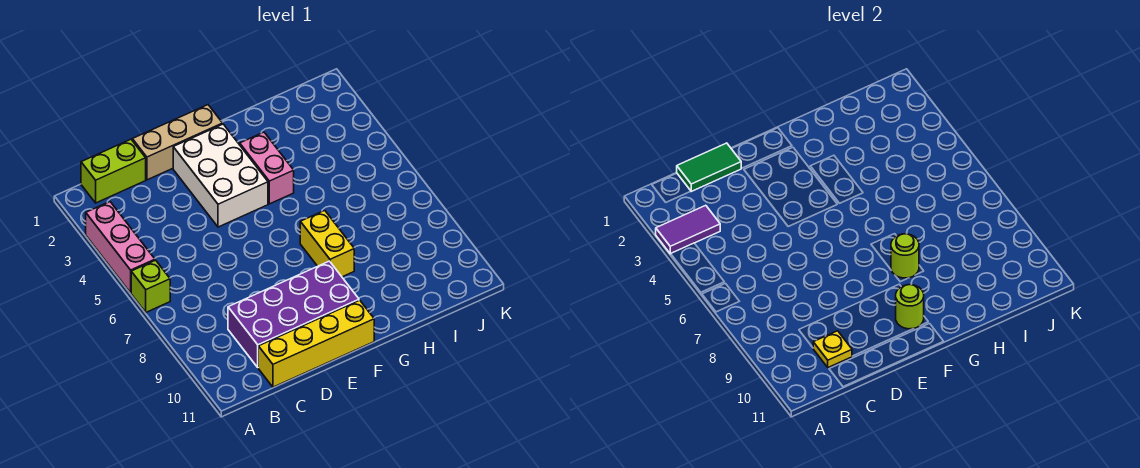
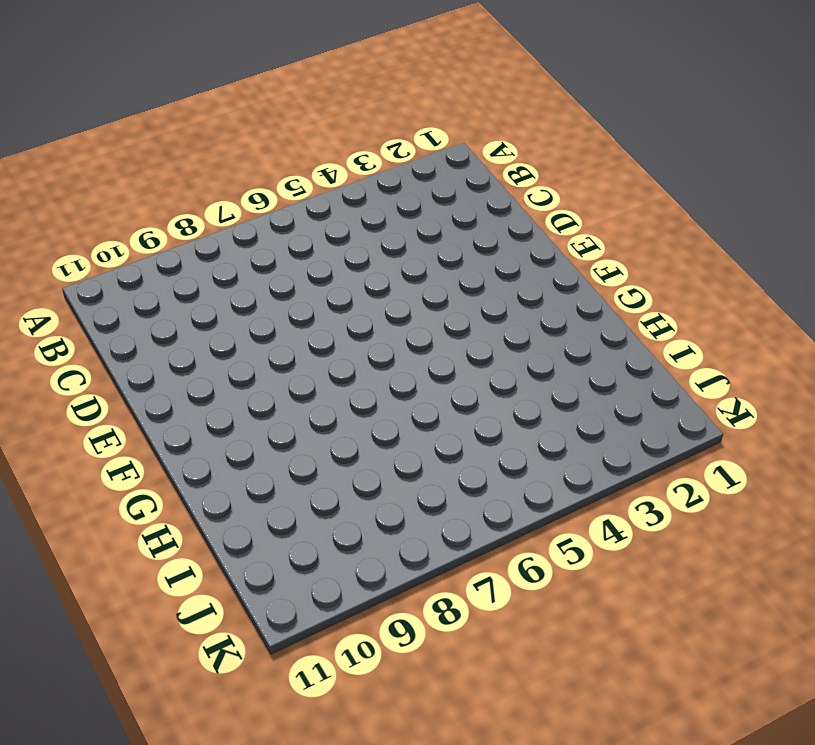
none -> pink brick A3:A5 level 1
none -> lime brick A6 level 1
none -> lime brick B1:C1 level 1

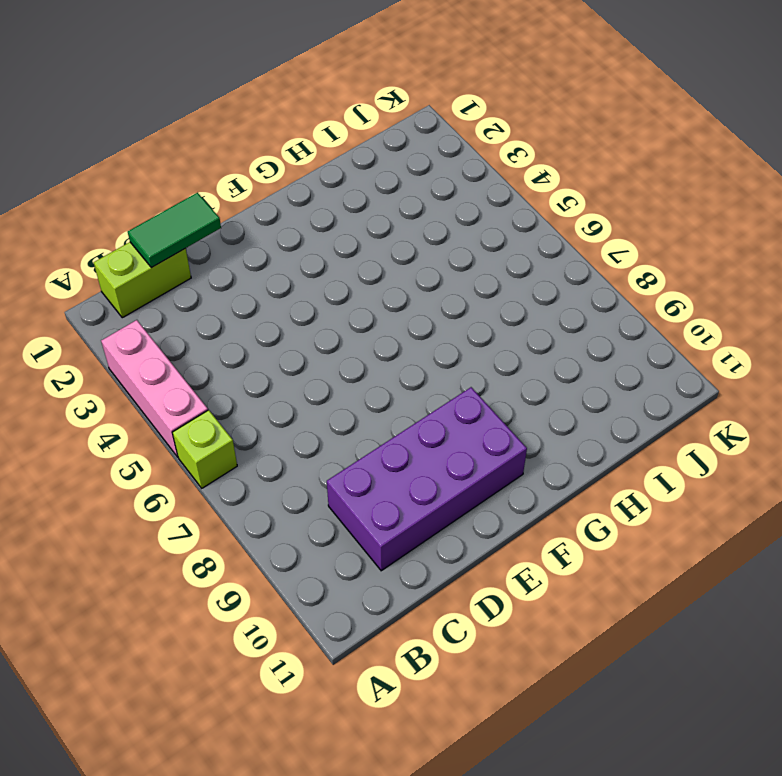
none -> yellow brick C11:F11 level 1
none -> tan brick D1:F1 level 1
none -> white brick E2:F4 level 1

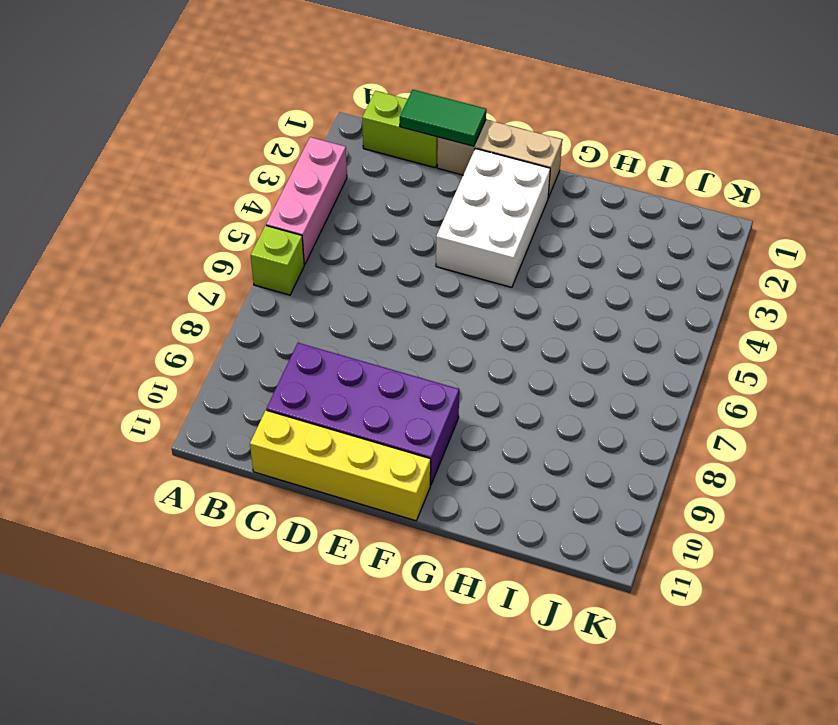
none -> pink brick G3:G4 level 1
none -> yellow brick G7:G8 level 1
none -> purple tile A3:B3 level 2

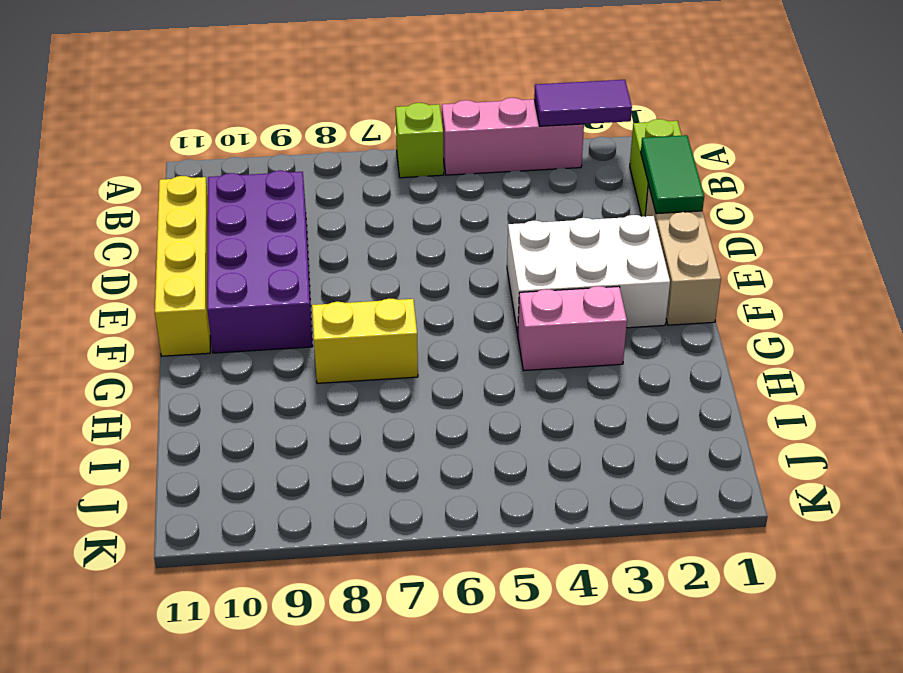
purple tile A2:A3 level 2 -> purple tile A3:B3 level 2
none -> yellow plate C10 level 2
none -> lime round brick F10 level 2
none -> lime round brick G8 level 2

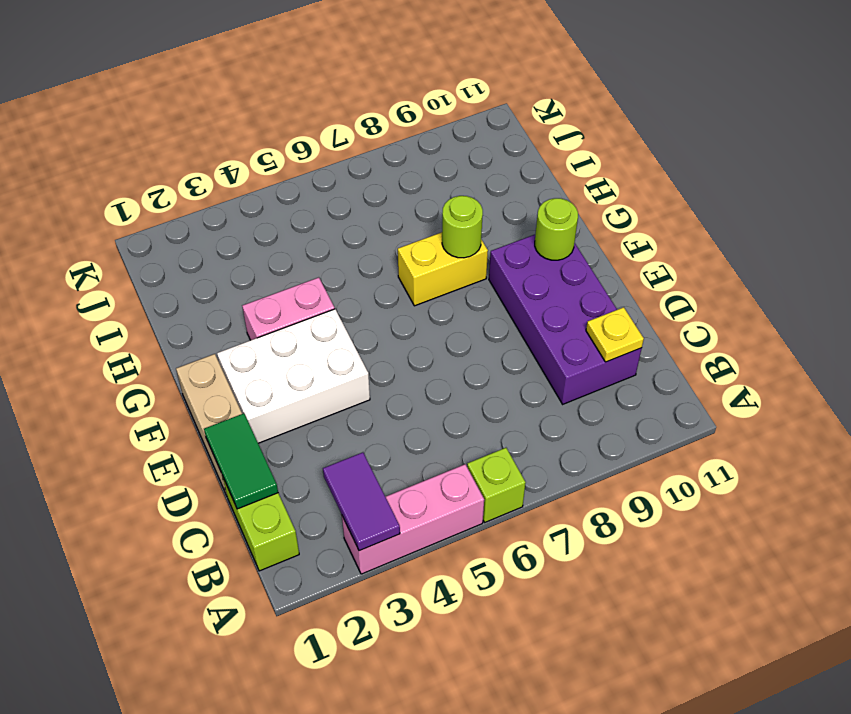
none -> yellow brick C11:F11 level 1

